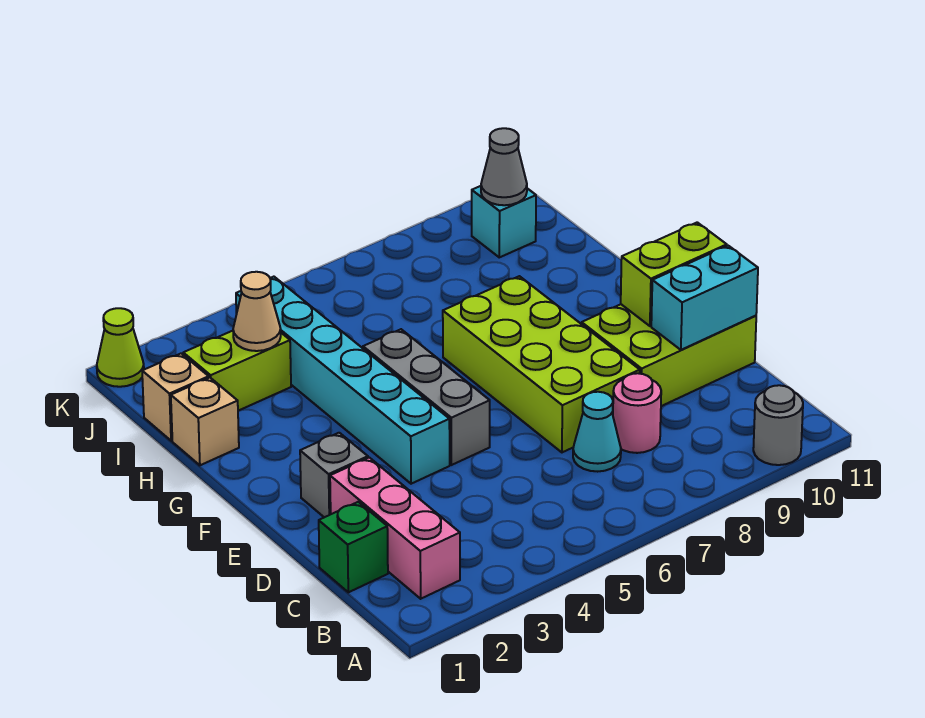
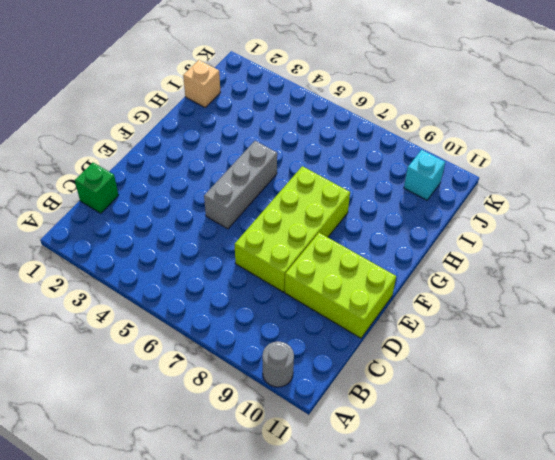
none -> pink brick B2:D2 level 1
none -> cyan cone C7 level 1
none -> pink round brick C8 level 1

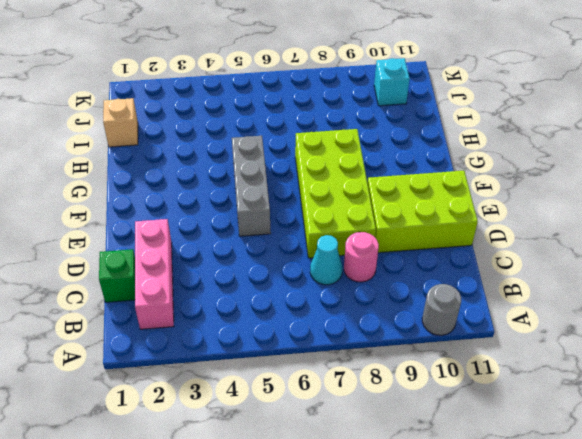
none -> grey brick E2 level 1
none -> cyan brick E4:J4 level 1
none -> tan brick H1 level 1

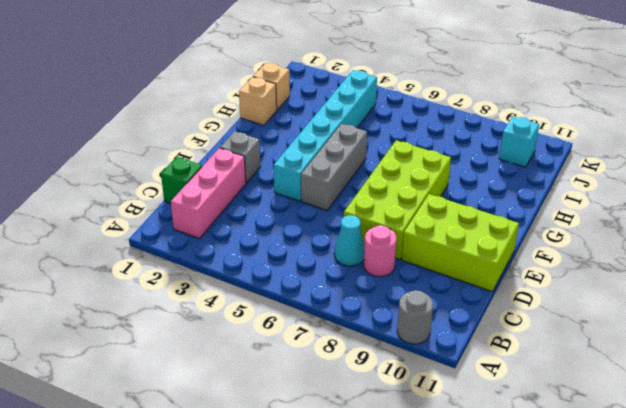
none -> lime brick I2:I3 level 1
none -> lime cone K1 level 1
none -> cyan brick D10:D11 level 2

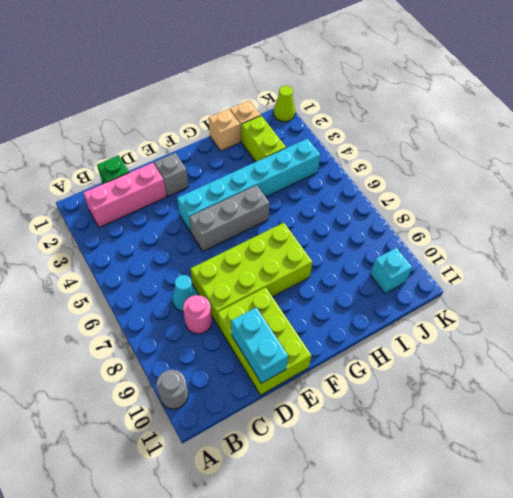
none -> lime brick E10:E11 level 2
none -> tan cone I3 level 2
none -> grey cone J10 level 2

